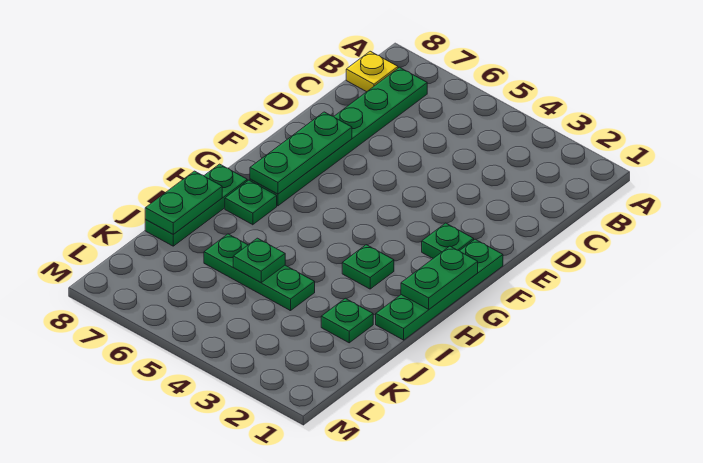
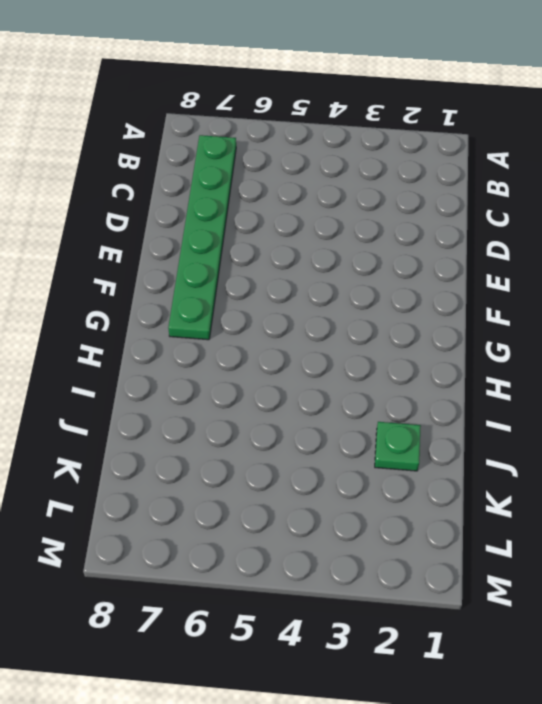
none -> yellow plate B8 level 1
none -> green plate F1:I1 level 1
none -> green plate F2 level 1

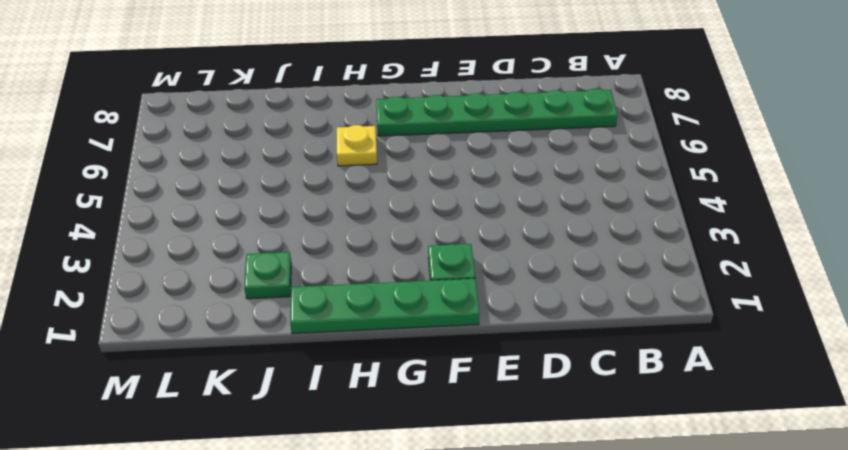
yellow plate H6 level 1 -> yellow plate B8 level 1
none -> green plate H3 level 1
none -> green plate H7 level 1
none -> green plate H8:J8 level 1

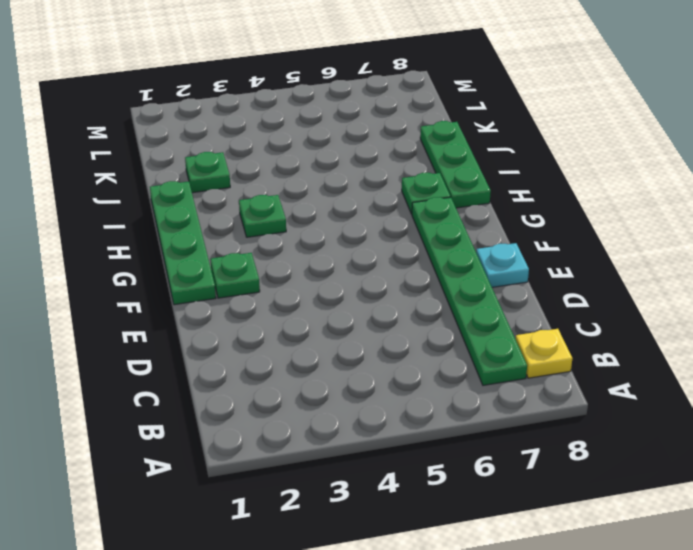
cyan plate E8 level 1 -> none
none -> green plate J4:J6 level 1
none -> green plate E7:G7 level 2
none -> green plate G1:H1 level 2

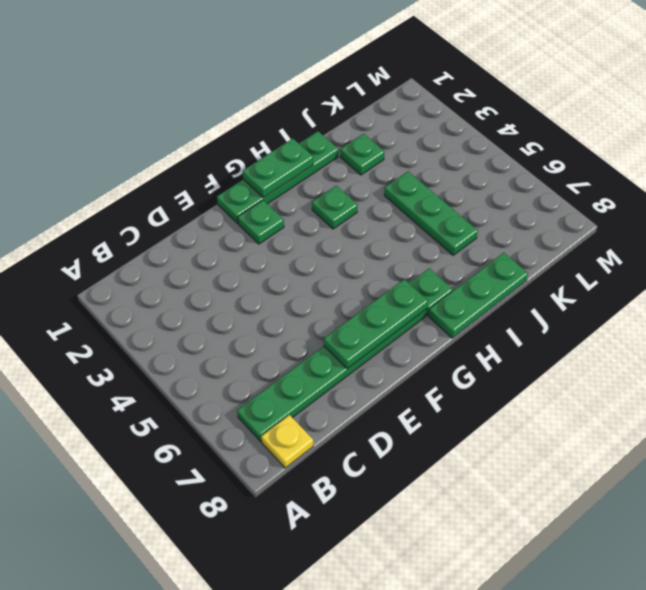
none -> green plate I8:J8 level 2
none -> green plate J5 level 2

